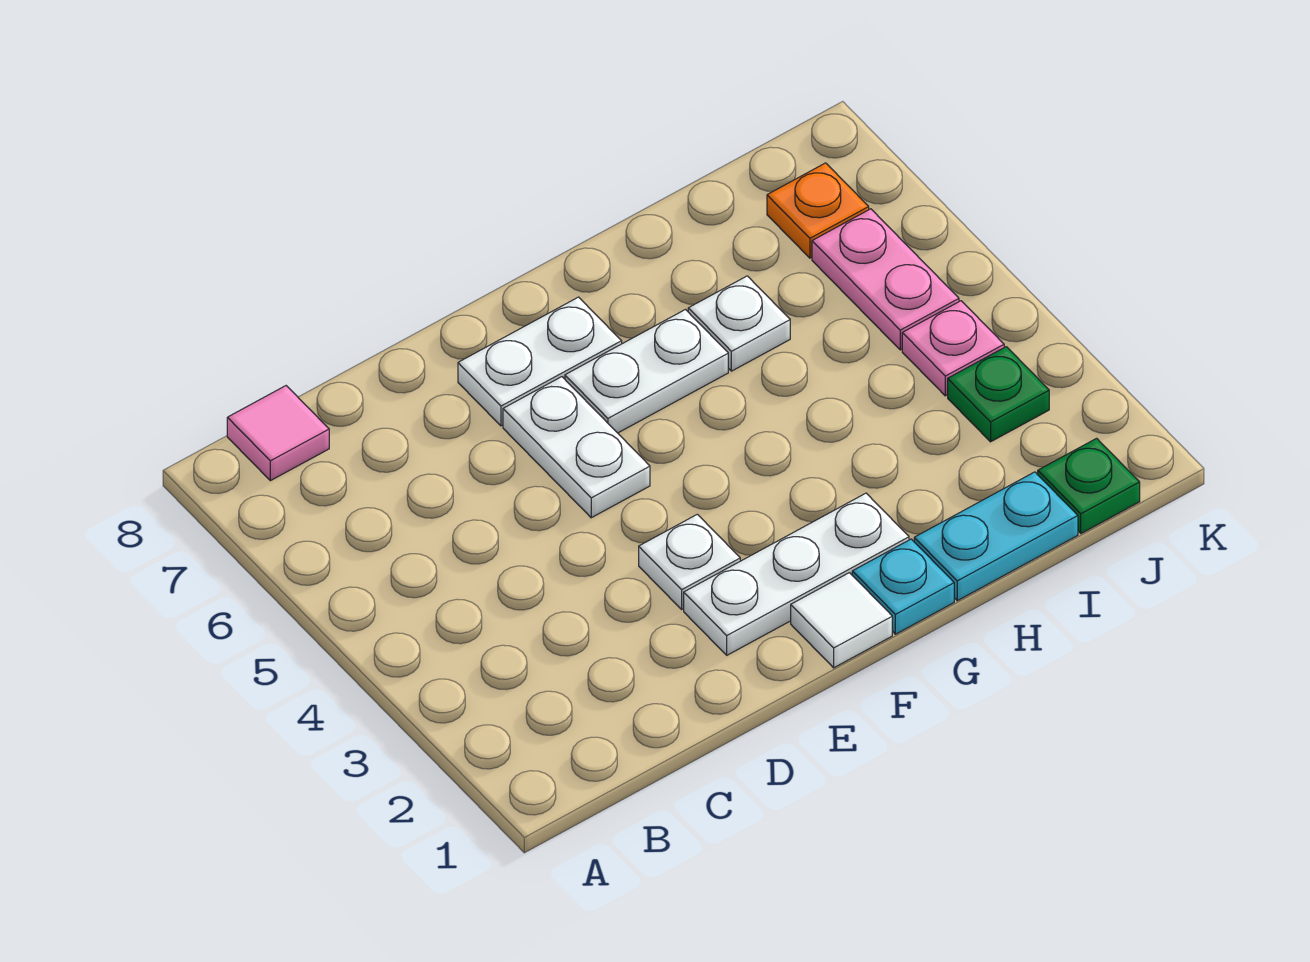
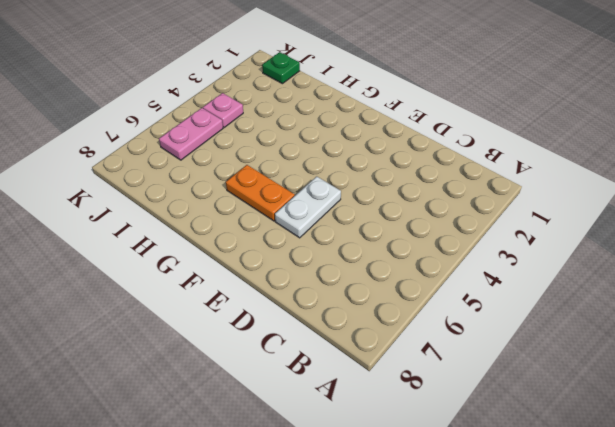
orange plate F6:G6 level 1 -> white plate F6:G6 level 1
none -> pink tile B8 level 1
none -> white plate E2:G2 level 1
none -> white plate E3 level 1

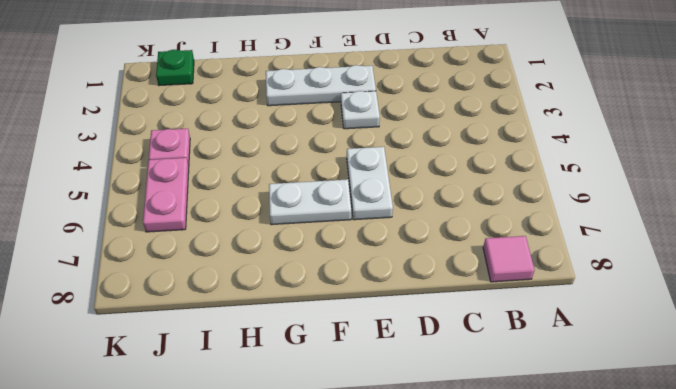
none -> white plate E7:F7 level 1
none -> white tile F1 level 1
none -> cyan plate G1 level 1

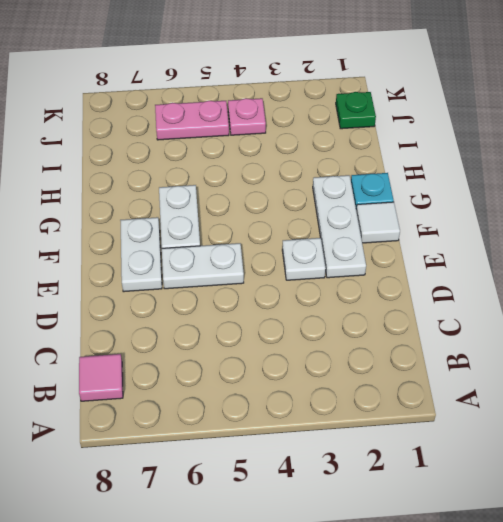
none -> cyan plate H1:I1 level 1
none -> white plate H6 level 1
none -> green plate J3 level 1

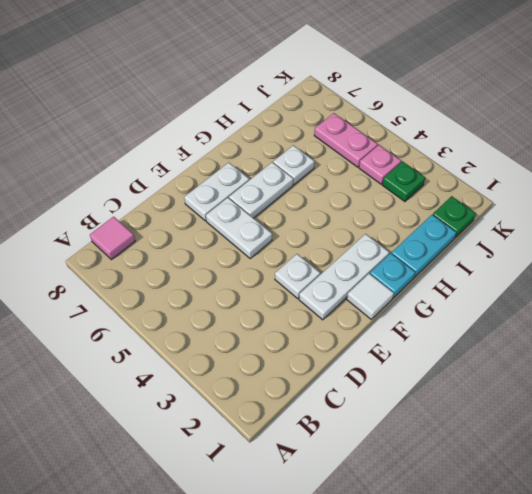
none -> orange plate J7 level 1

